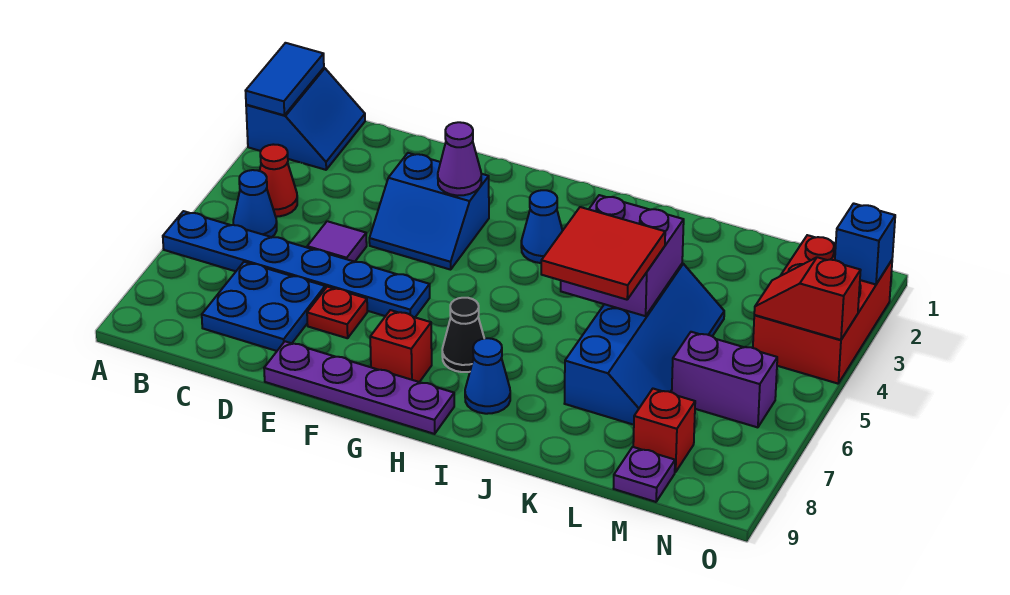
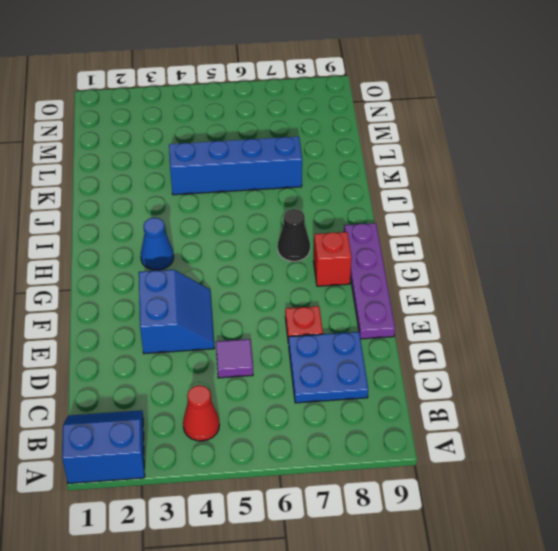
none -> blue plate A6:F6 level 1
none -> blue cone B5 level 1
none -> blue cone I8 level 1

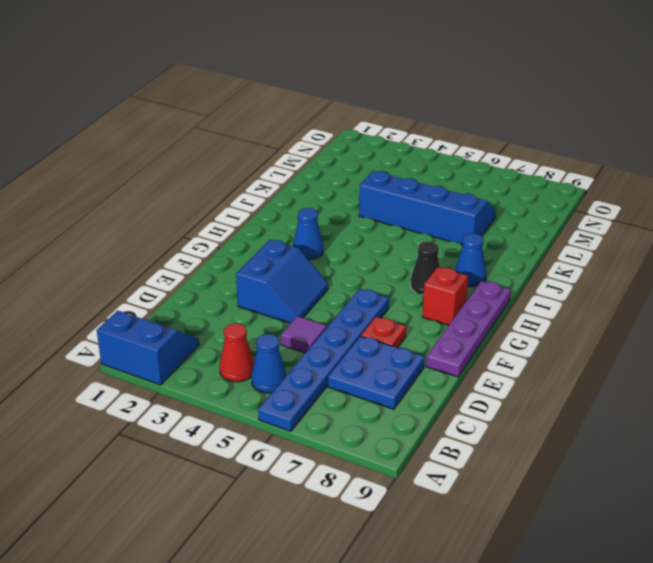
none -> purple brick M6:N6 level 1
none -> red brick M8 level 1
none -> purple plate M9 level 1

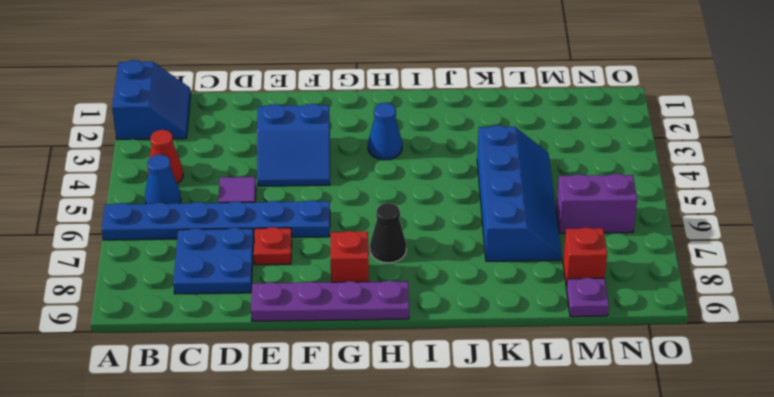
none -> blue cone I8 level 1
none -> red brick N2:O4 level 1
none -> blue tile A1:A2 level 2

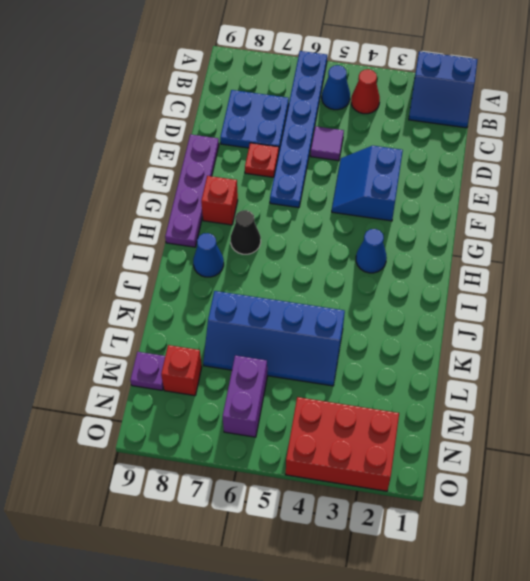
none -> blue tile A1:A2 level 2
none -> purple cone F3 level 2
none -> purple brick J4:K5 level 2

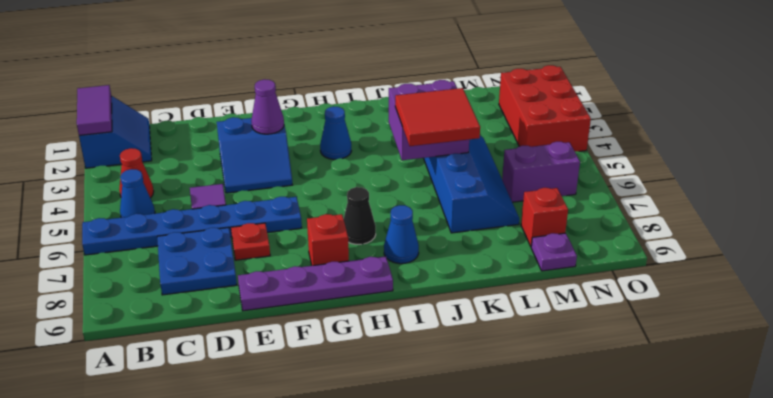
purple tile A1:A2 level 2 -> blue tile A1:A2 level 2
none -> red slope N4:O4 level 2 top O
none -> blue brick O2 level 2

